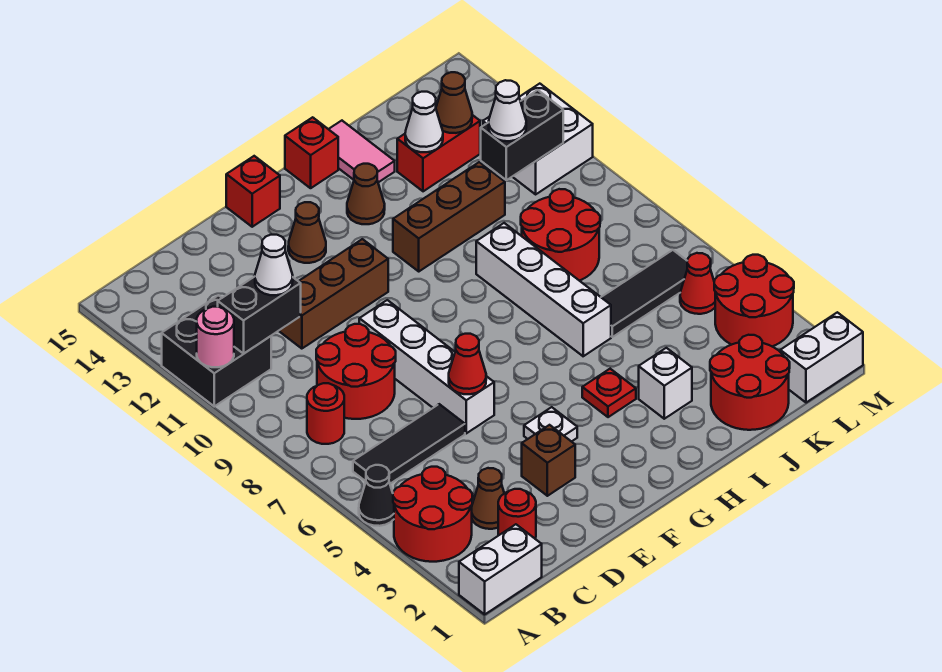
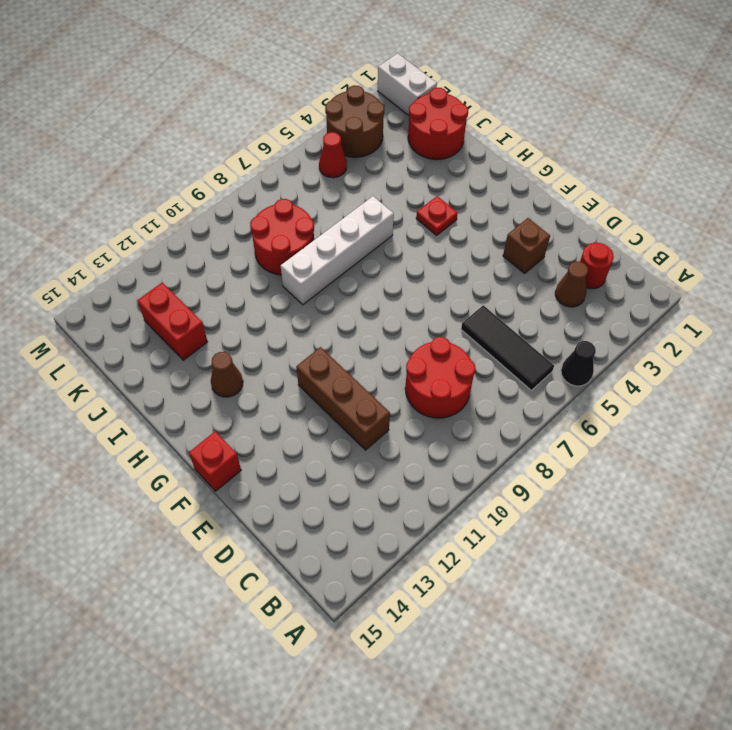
brown round brick L3:M4 level 1 -> red round brick L3:M4 level 1
none -> white brick A1:B1 level 1
none -> red round brick A3:B4 level 1
none -> black brick A11:B12 level 1
none -> red round brick B8 level 1

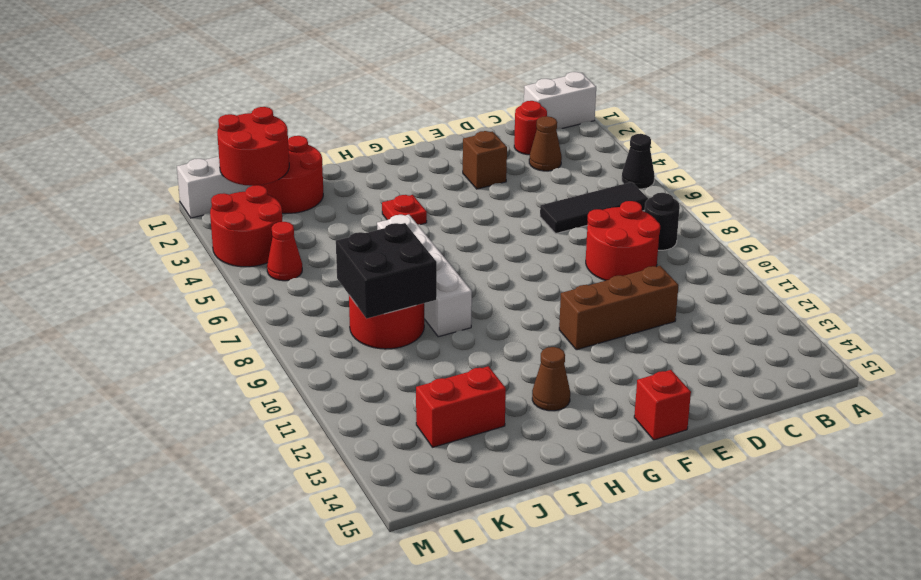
black round brick B8 level 1 -> red round brick B8 level 1
black brick J8:K9 level 2 -> black brick A11:B12 level 1
red round brick K1:L2 level 2 -> red round brick A3:B4 level 1
none -> white brick E6:E9 level 1
none -> white plate F4 level 1
none -> brown cone F13 level 1
none -> brown brick H11:J11 level 1

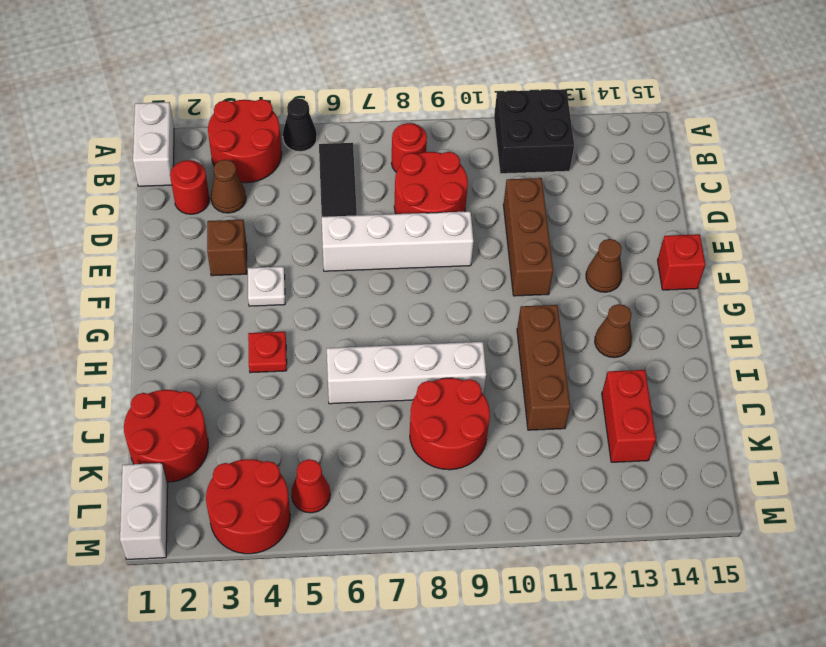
none -> red brick H15 level 1
none -> white brick I3 level 1
none -> pink tile I14:I15 level 1
none -> black tile J6:L6 level 1

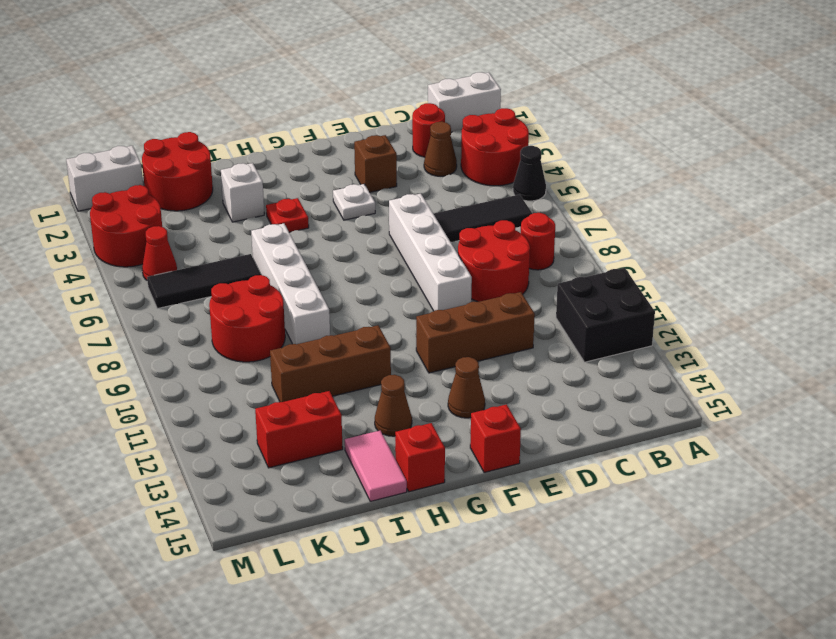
none -> white brick L11:M12 level 1
none -> pink round brick A11 level 2
none -> black brick B11:C11 level 2
none -> red cone E6 level 2

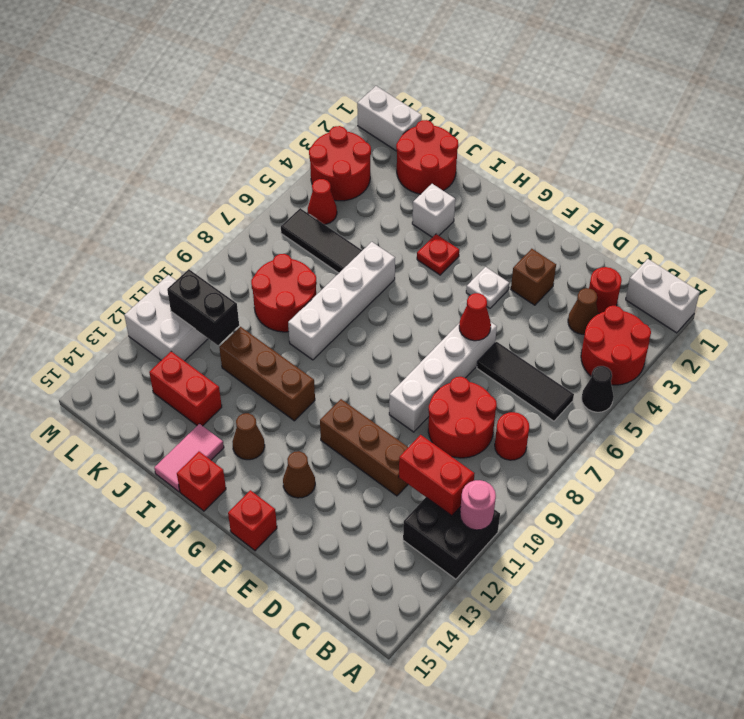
red brick B11:C11 level 2 -> black brick B11:C11 level 2
none -> white cone J13 level 2
none -> brown cone K13 level 2
none -> white cone C11 level 3
none -> white cone K11 level 3

